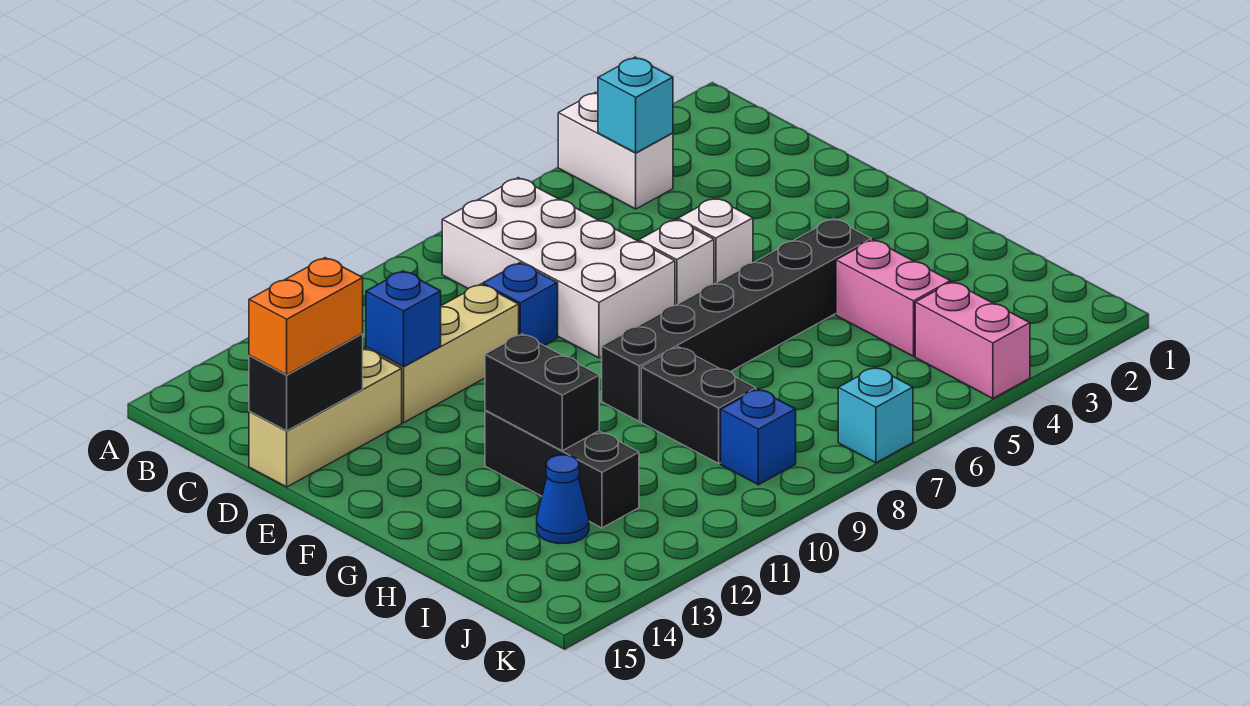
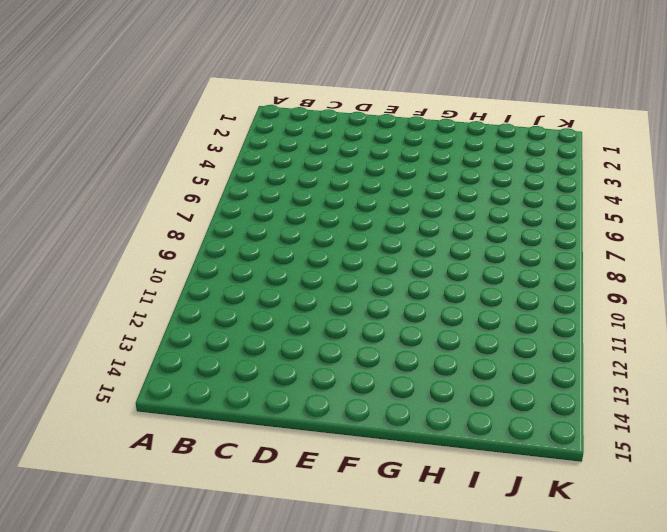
none -> white brick A4:B4 level 1
none -> white brick B7:E8 level 1
none -> blue brick D9 level 1

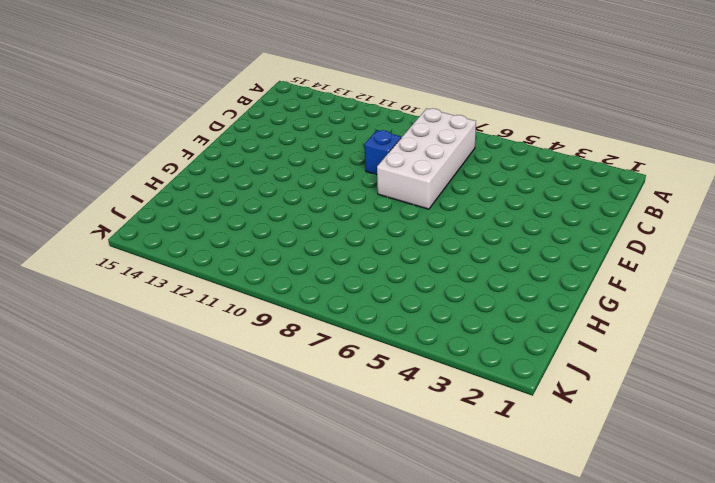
none -> white brick A4:B4 level 1
none -> tan brick D10:D12 level 1
none -> tan brick D13:D15 level 1

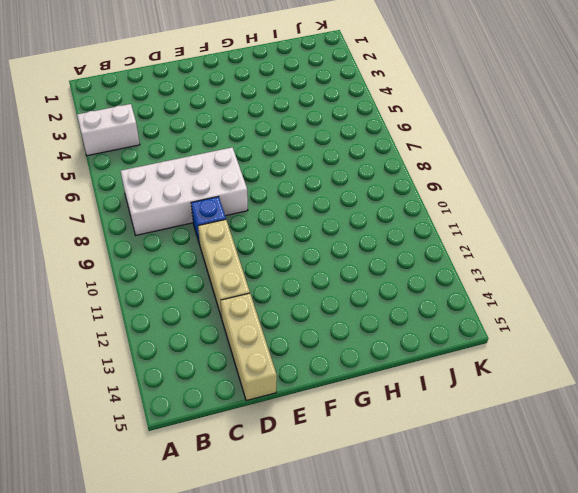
none -> white brick E5 level 1
none -> white brick E6 level 1
none -> black brick G4:G9 level 1

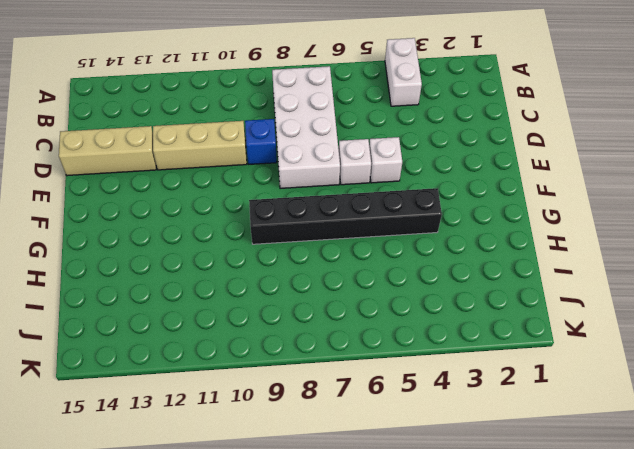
none -> black brick G12:I12 level 1
none -> pink brick H4:I4 level 1
none -> black brick H9:I9 level 1

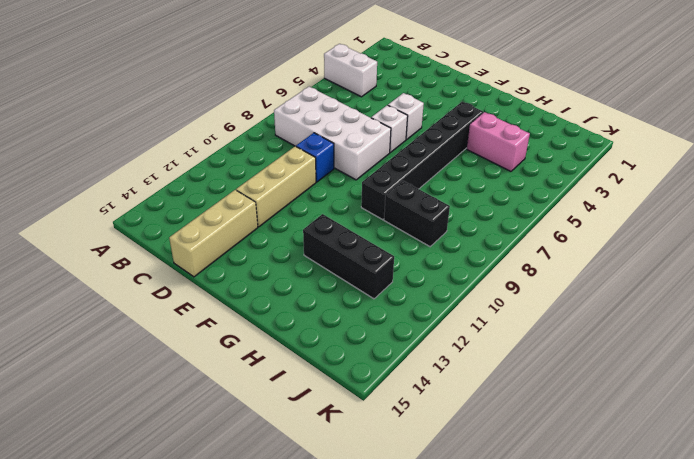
none -> blue cone I13 level 1
none -> pink brick J4:K4 level 1
none -> blue brick J9 level 1

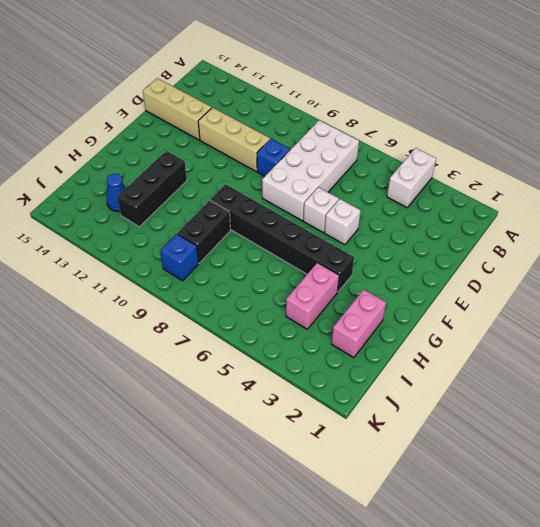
pink brick H2:I2 level 1 -> pink brick J4:K4 level 1
none -> cyan brick K7 level 1
none -> cyan brick B4 level 2
none -> blue brick D12 level 2

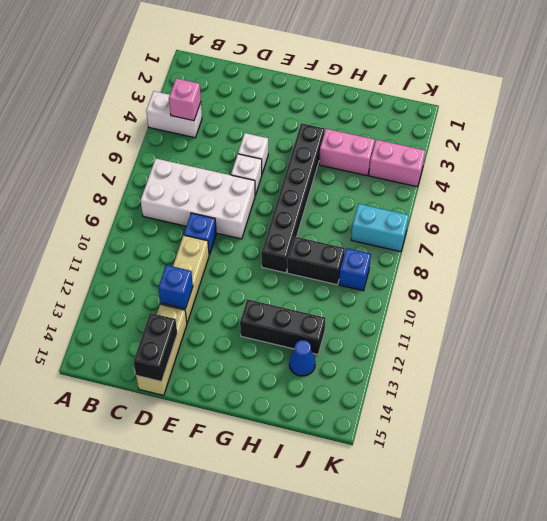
pink brick B4 level 2 -> cyan brick B4 level 2
cyan brick J7:K7 level 1 -> cyan brick K7 level 1
none -> black brick G12:H12 level 2
none -> orange brick D14:D15 level 3

